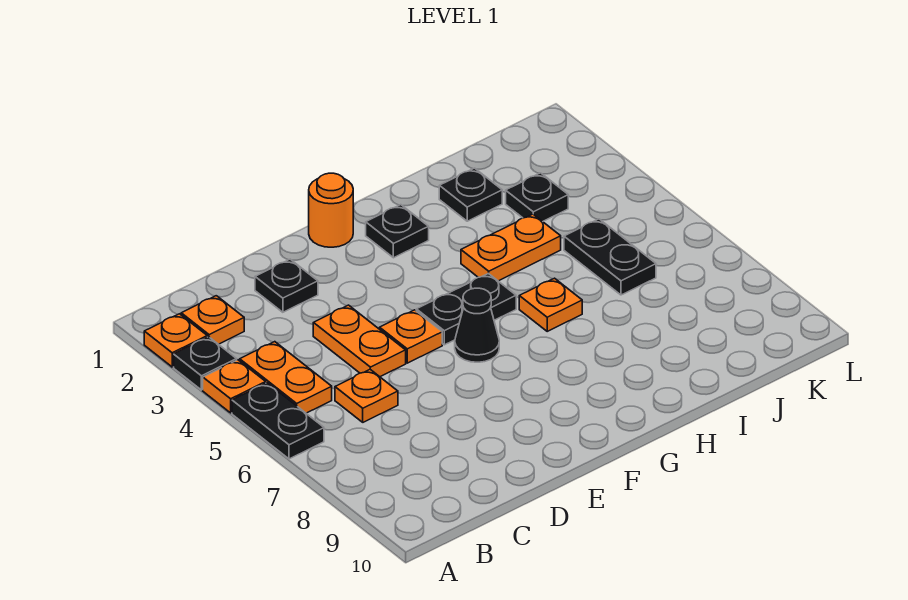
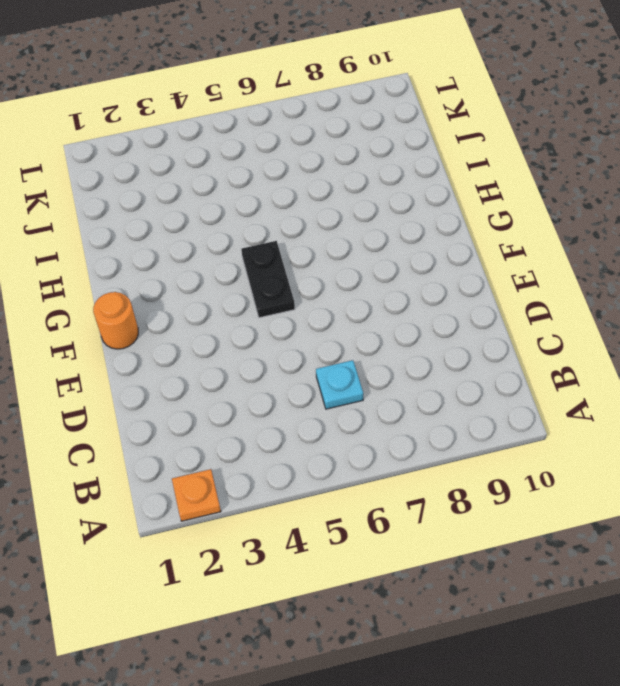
cyan plate C6 level 1 -> orange plate C6 level 1
none -> black plate A3 level 1
none -> orange plate A4 level 1
none -> black plate A5:A6 level 1

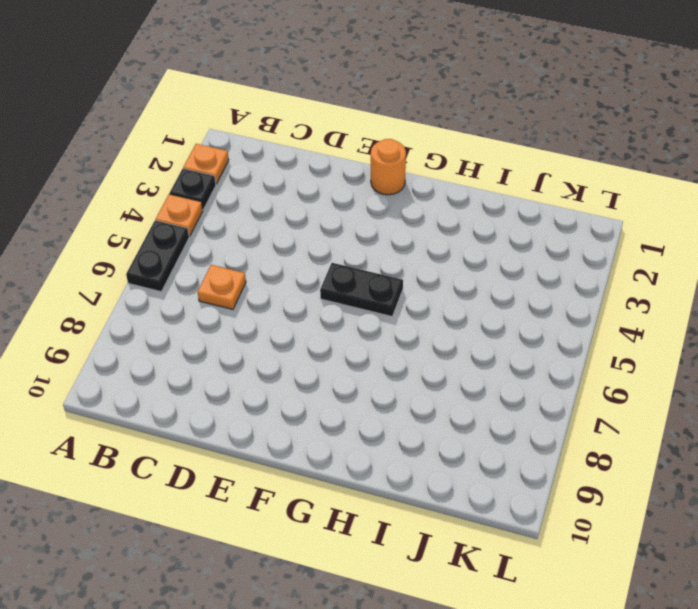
none -> orange plate B2 level 1
none -> orange plate B4:B5 level 1
none -> black plate D2 level 1

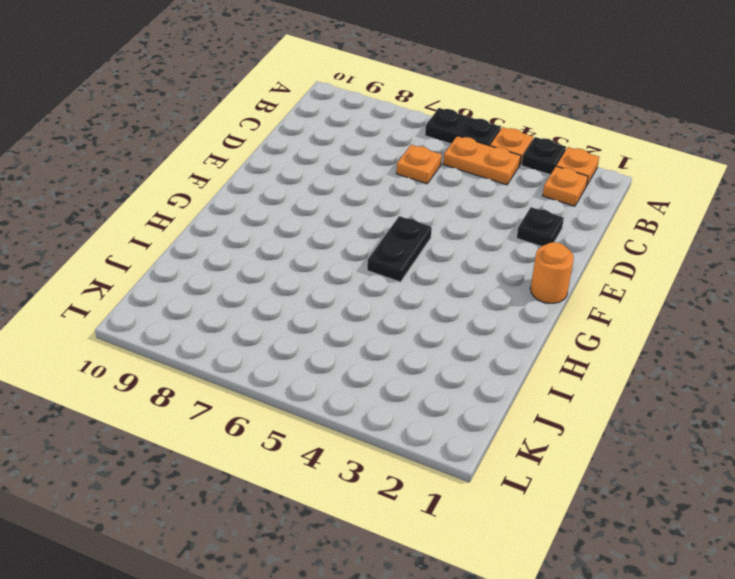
none -> orange plate D4:D5 level 1
none -> orange plate E5 level 1
none -> black cone F6 level 1

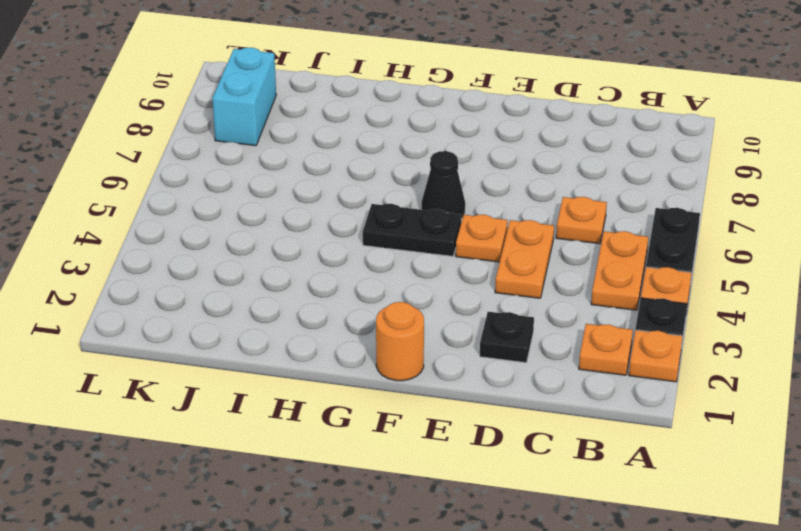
cyan brick K8:K9 level 1 -> none
none -> black plate G2 level 1
none -> orange plate H4:I4 level 1
none -> orange plate H6 level 1

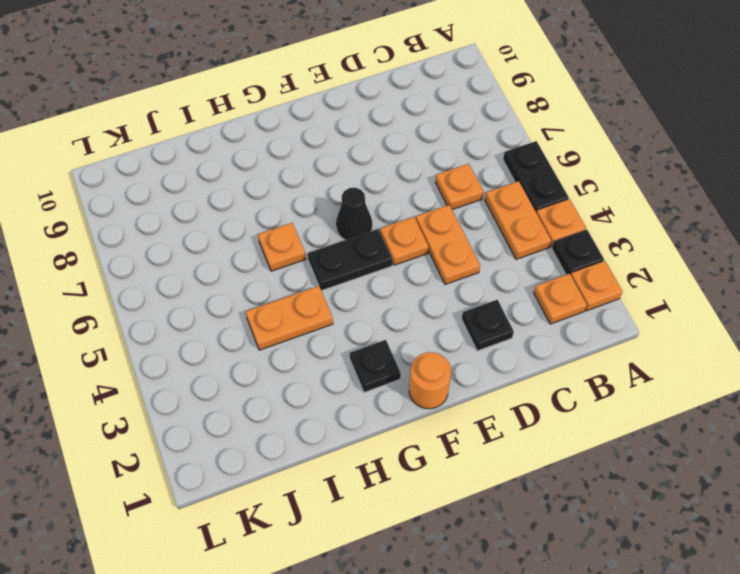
none -> black plate I2 level 1
none -> black plate J3 level 1
none -> black plate J5:J6 level 1

